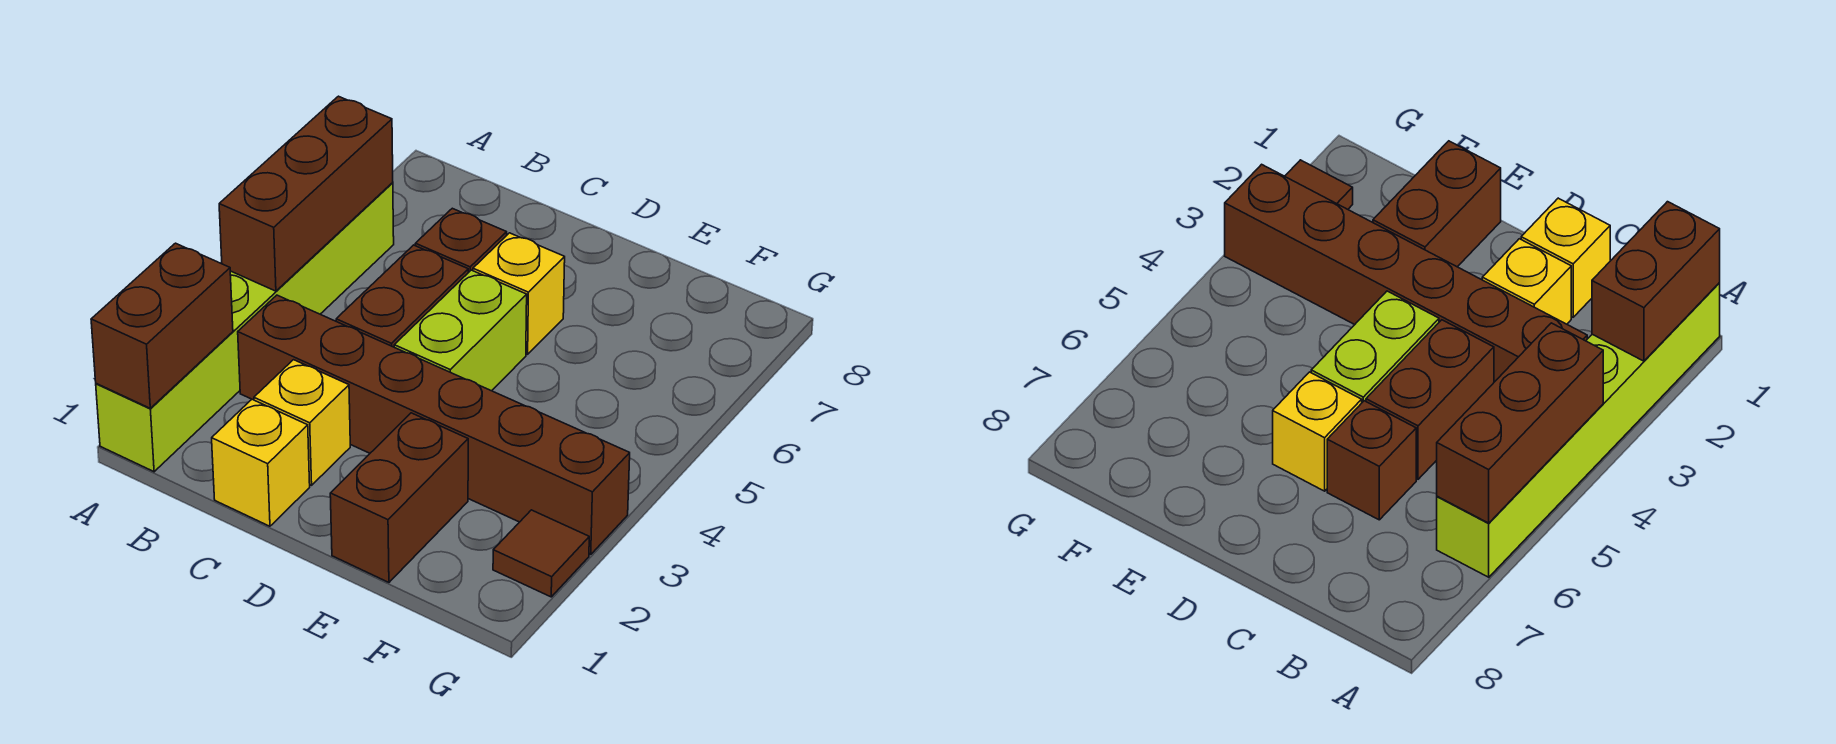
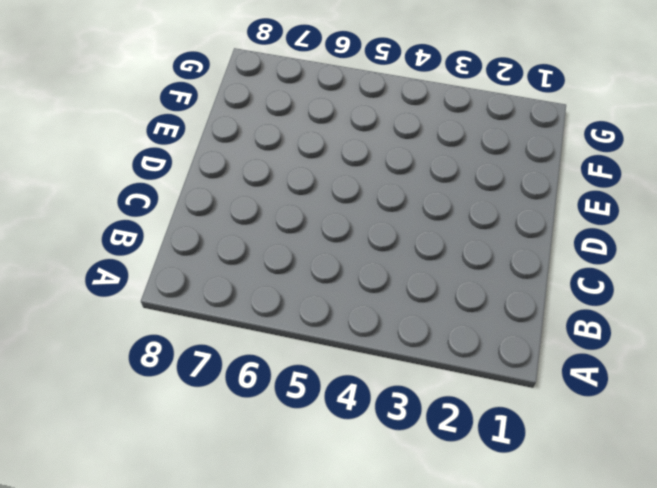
none -> lime brick A1:A6 level 1
none -> brown brick B3:G3 level 1
none -> yellow brick C1 level 1

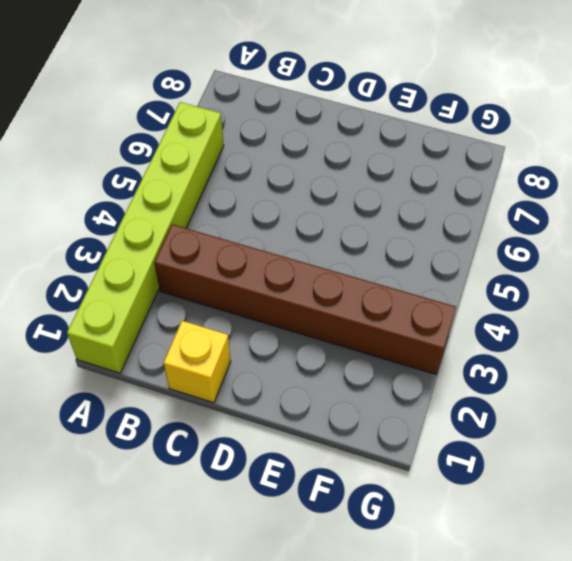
none -> yellow brick C2 level 1
none -> brown brick C4:C5 level 1
none -> brown brick C6 level 1

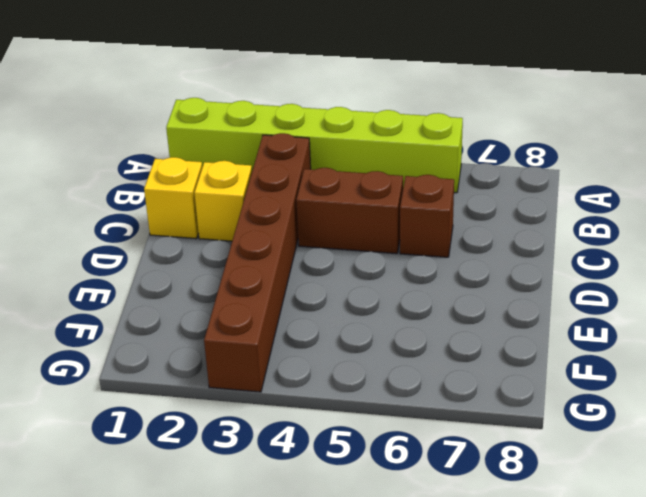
none -> lime brick D4:D5 level 1
none -> yellow brick D6 level 1
none -> brown brick E1:E2 level 1

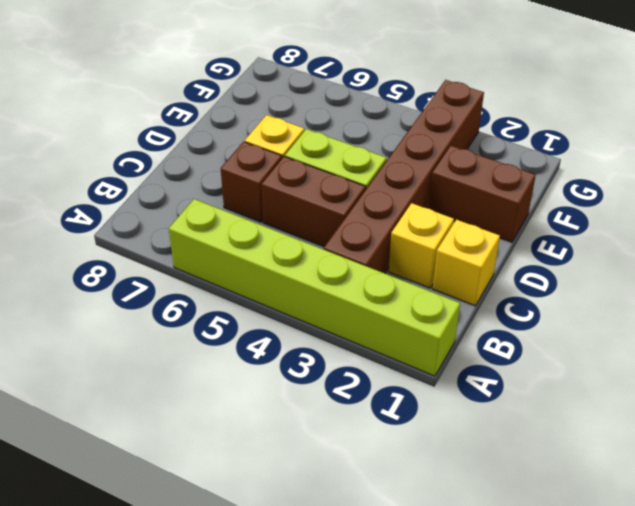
none -> brown tile G2 level 1
none -> brown brick A1:A2 level 2
none -> brown brick A4:A6 level 2

